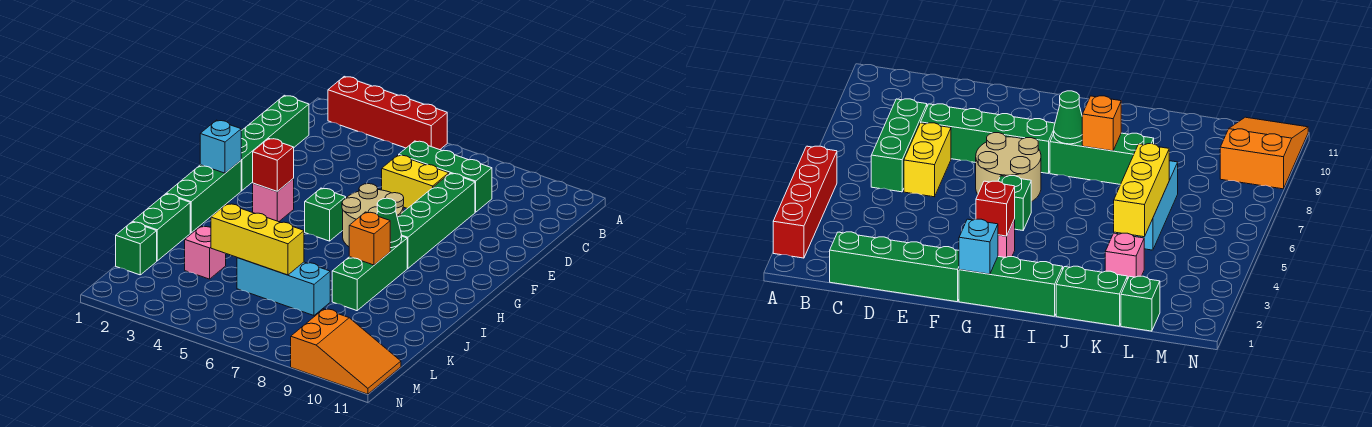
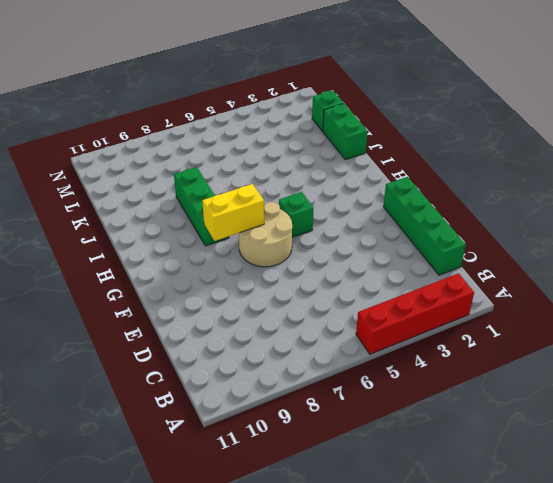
yellow brick G7:G8 level 2 -> yellow brick D6:D7 level 1
none -> green brick C6:C8 level 1
none -> green brick D8:G8 level 1
none -> green brick G1:I1 level 1

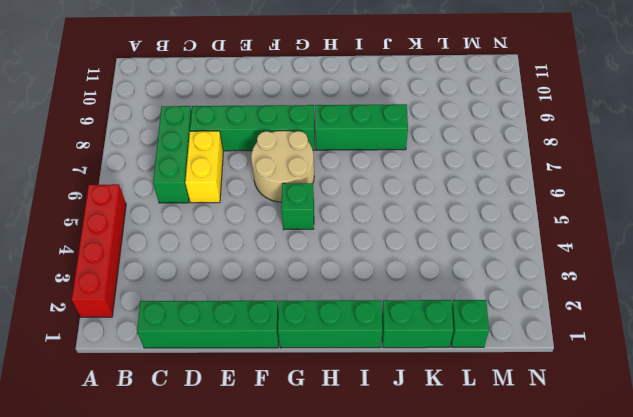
none -> pink brick G3 level 1
none -> pink brick K3 level 1
none -> cyan brick K5:K7 level 1

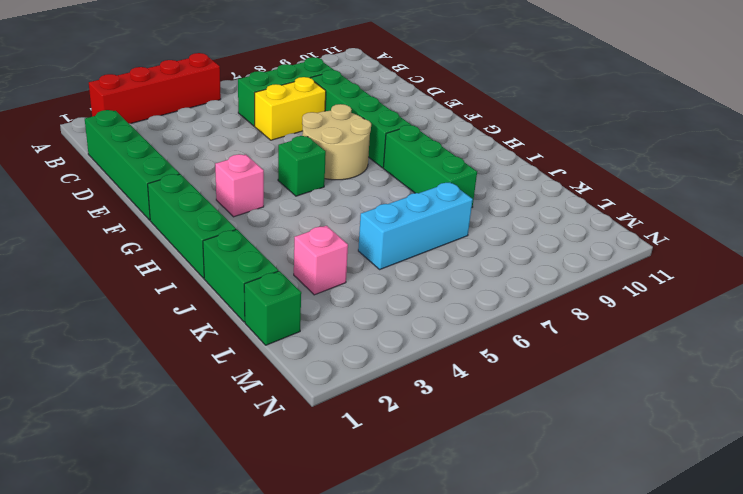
none -> orange slope M9:N11 level 1 top 9
none -> cyan brick G1 level 2
none -> red brick G3 level 2

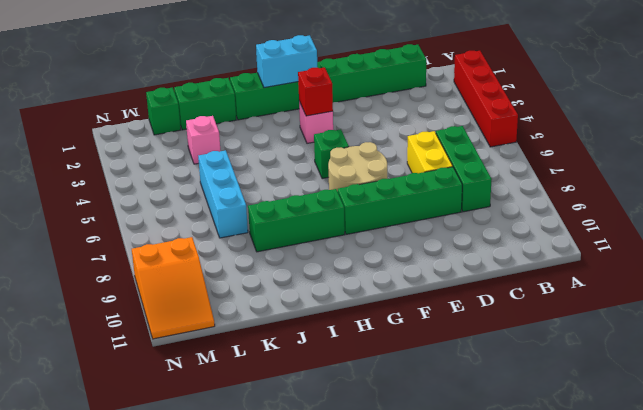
cyan brick G1:H1 level 2 -> cyan brick G1 level 2
none -> green cone H8 level 2
none -> orange brick I8 level 2
none -> yellow brick K4:K6 level 2

